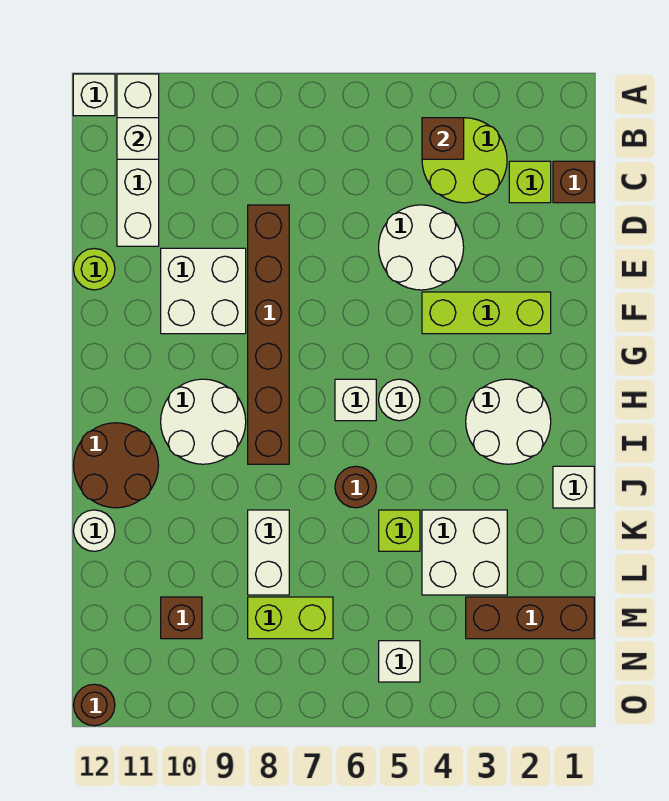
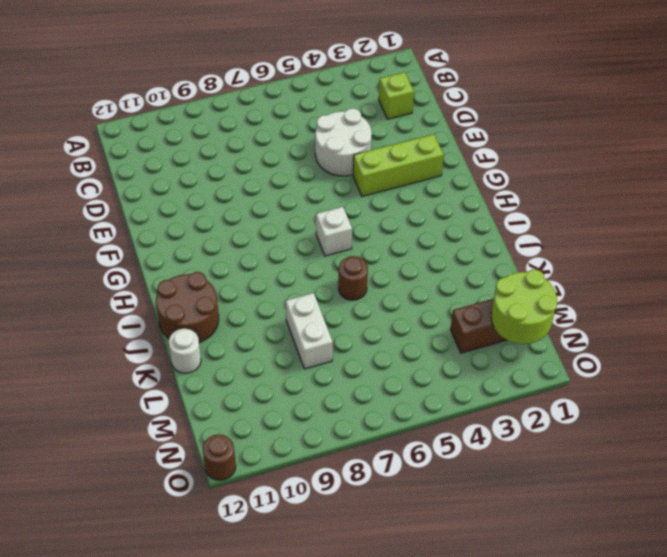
lime round brick M1:N2 level 2 -> lime round brick B3:C4 level 1
none -> white brick A11:D11 level 1
none -> white brick A12 level 1
none -> brown brick C1 level 1

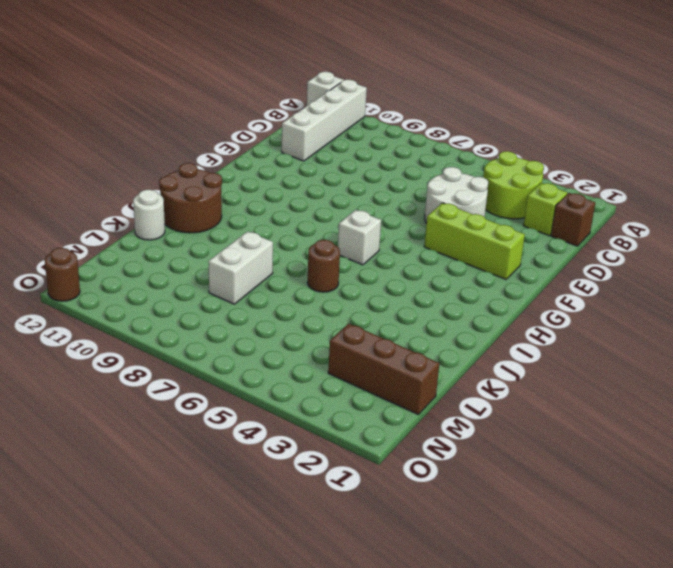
none -> brown brick D8:I8 level 1
none -> white brick E9:F10 level 1
none -> lime round brick E12 level 1

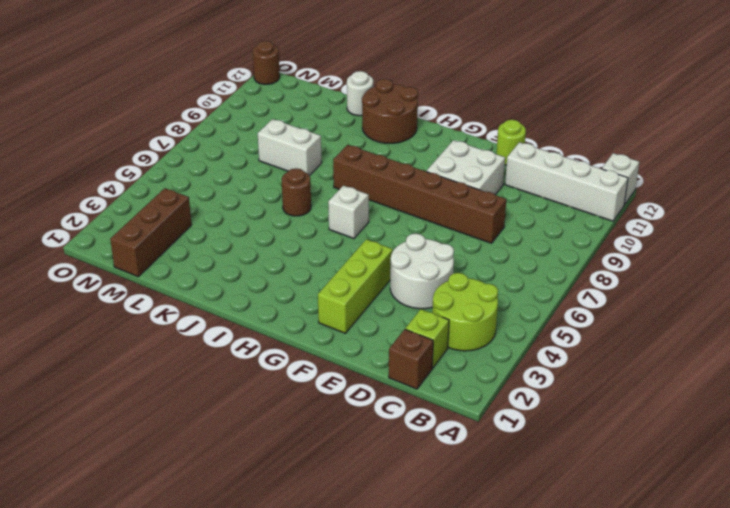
none -> white round brick H2:I3 level 1
none -> white round brick H5 level 1
none -> white round brick H9:I10 level 1

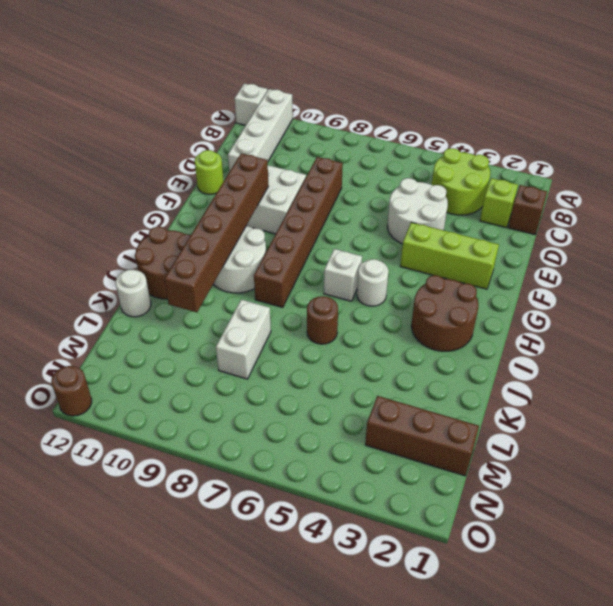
brown brick F10:K10 level 2 -> none
brown round brick H2:I3 level 1 -> white round brick H2:I3 level 1
none -> white brick J1 level 1
none -> white brick K3:L4 level 1
none -> lime brick K5 level 1

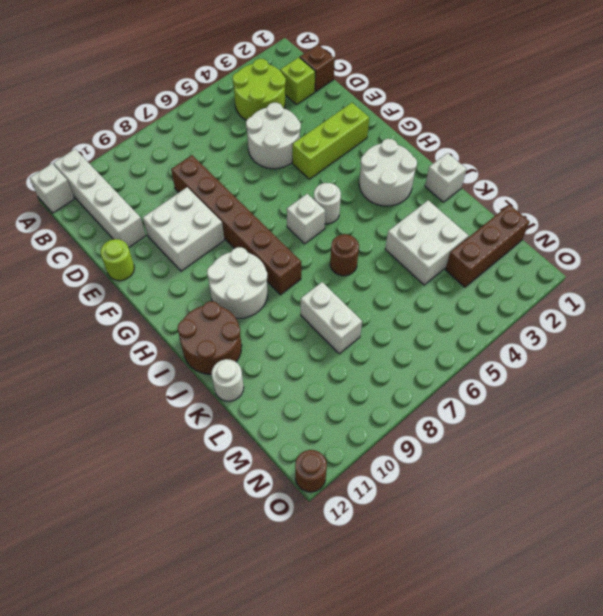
none -> lime brick K5 level 1
none -> lime brick M7:M8 level 1
none -> brown brick M10 level 1

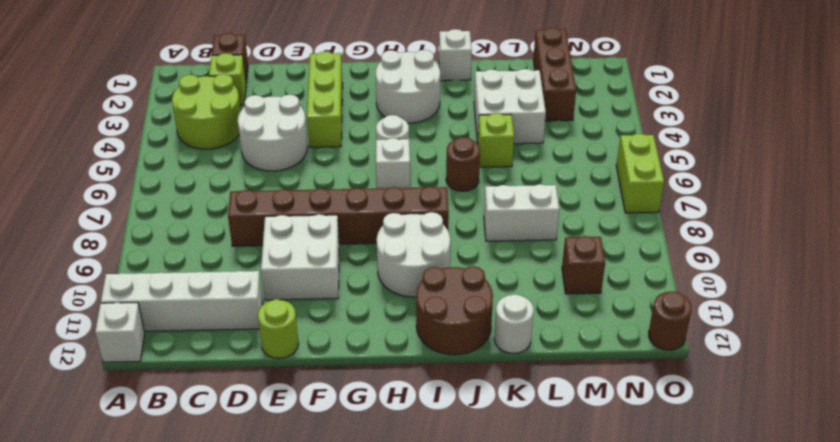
lime brick O6:O7 level 1 -> lime brick M7:M8 level 1
none -> white brick N5 level 1
none -> brown brick B4 level 2
none -> white brick B11 level 2

